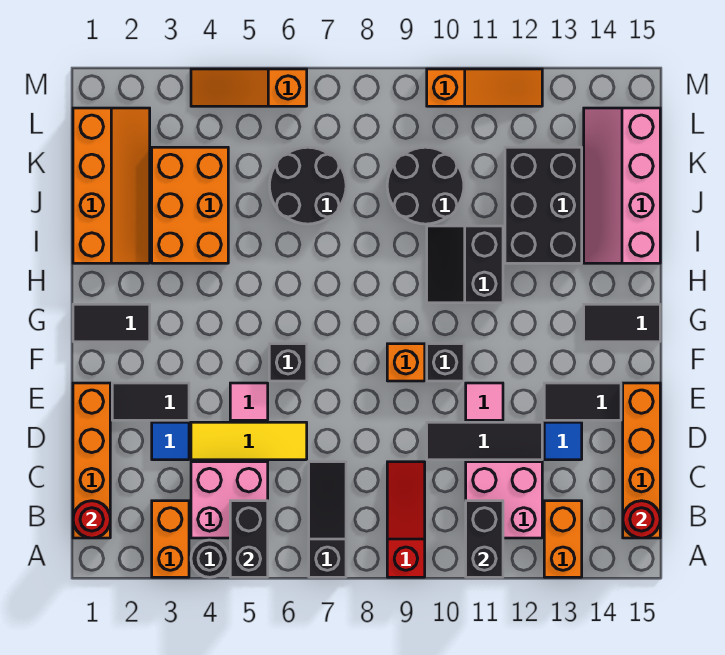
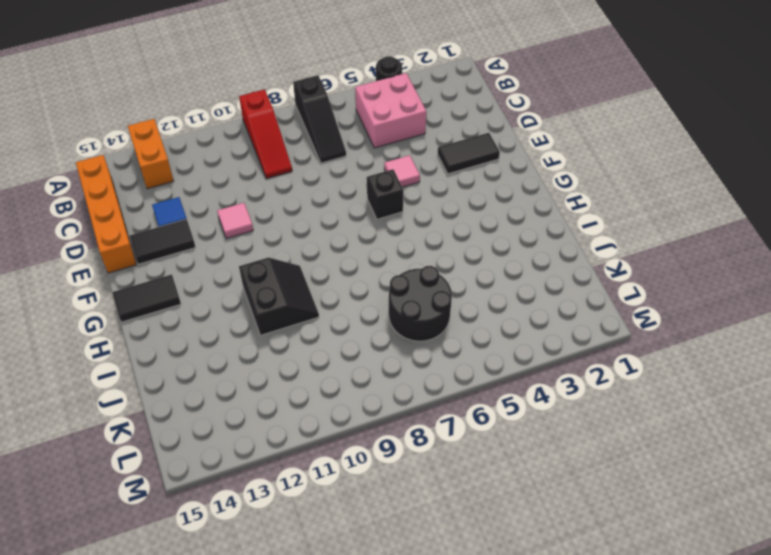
none -> orange brick A3:B3 level 1
none -> orange brick B1:E1 level 1
none -> pink brick B11:C12 level 1
none -> blue tile D3 level 1

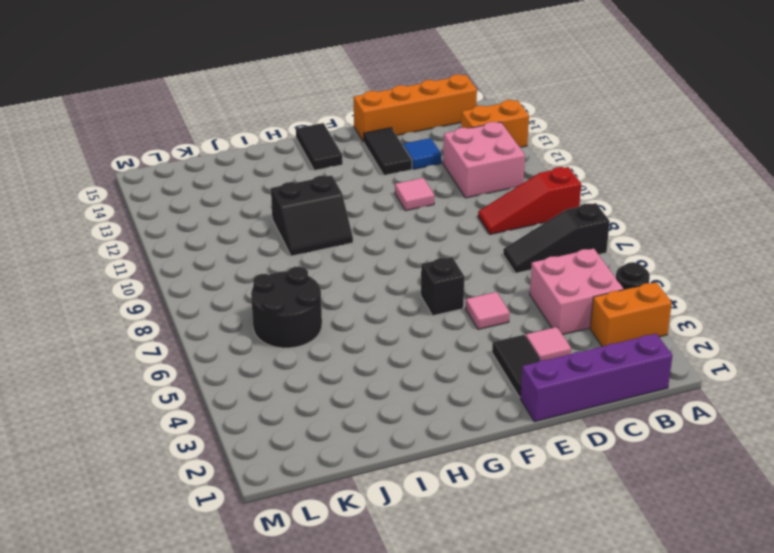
purple brick B1:E1 level 1 -> orange brick B1:E1 level 1
pink tile D3 level 1 -> blue tile D3 level 1
none -> yellow tile D4:D6 level 1
none -> black tile D10:D12 level 1
none -> orange brick F9 level 1
none -> black brick F10 level 1

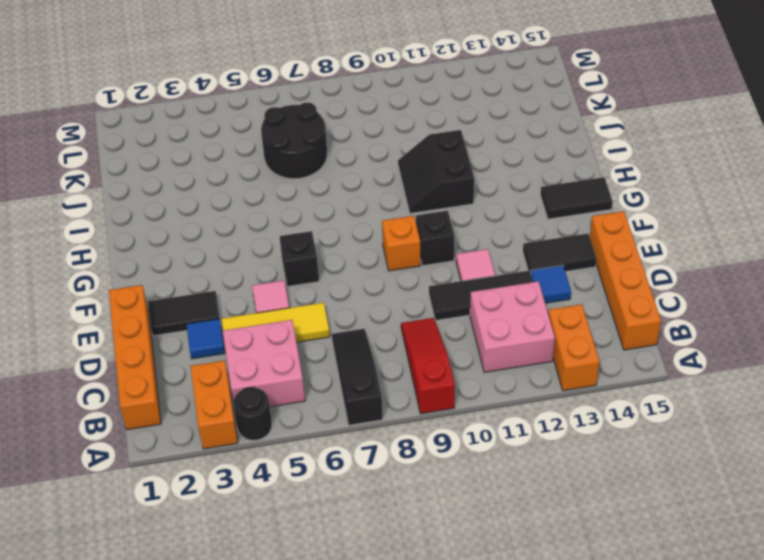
none -> black tile G1:G2 level 1
none -> orange slope I1:L2 level 1 top 1
none -> orange brick I3:K4 level 1
none -> black brick I12:K13 level 1

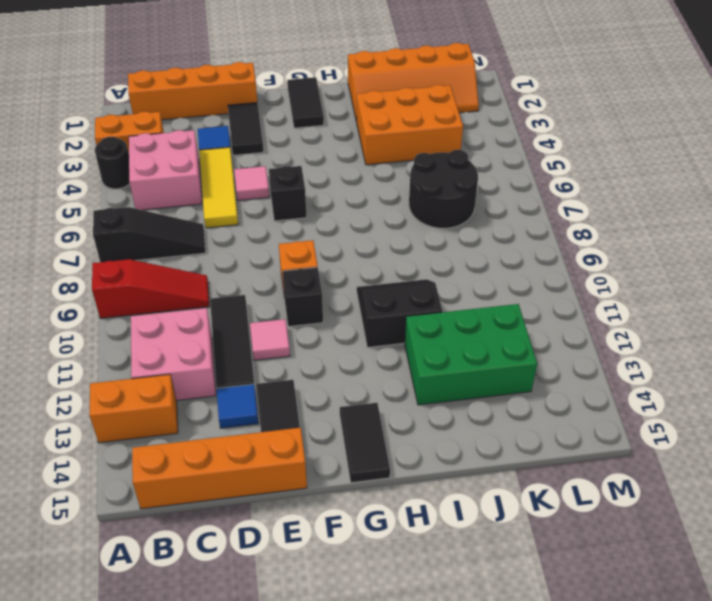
green brick I12:K13 level 1 -> black brick I12:K13 level 1
none -> pink slope I14:L15 level 1 top 15
none -> black round brick J9:K10 level 1
none -> orange slope M4:M6 level 1 top 6
none -> orange slope M10:M12 level 1 top 10

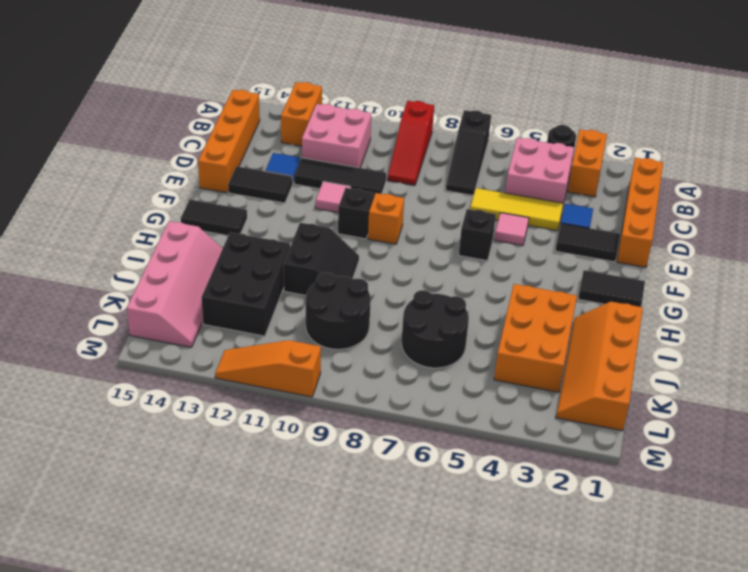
none -> orange slope M4:M6 level 1 top 6
none -> black brick A5:B5 level 2
none -> black brick A11:B11 level 2
none -> red round brick B1 level 2

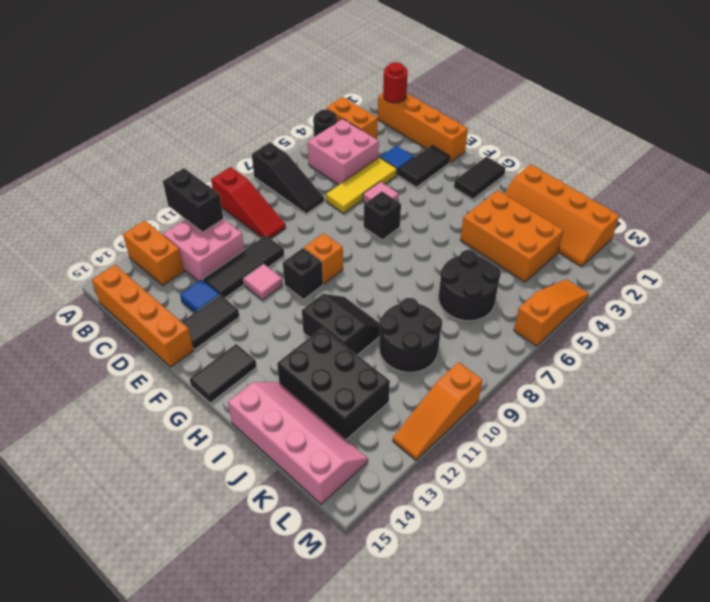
none -> black brick A5:B5 level 2
none -> red round brick B15 level 2

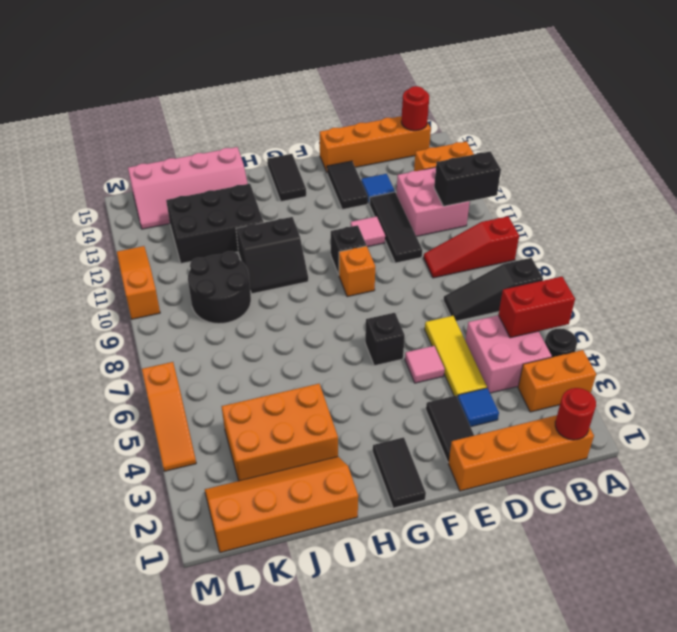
red brick A5:B5 level 2 -> black brick A5:B5 level 2
none -> black round brick J6:K7 level 1

